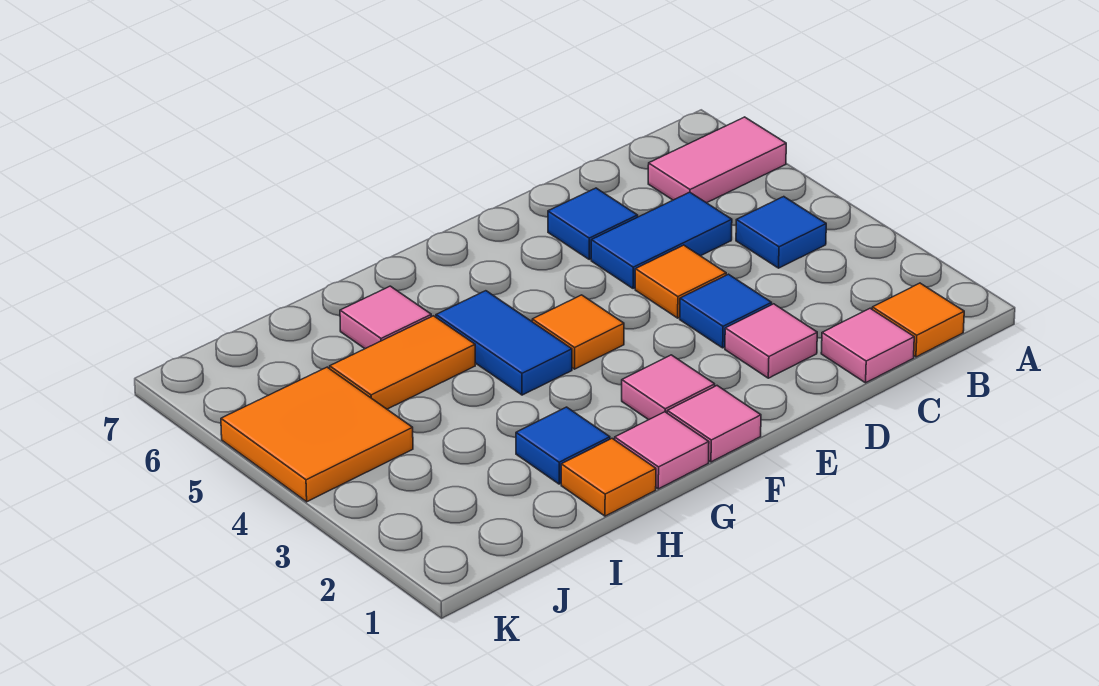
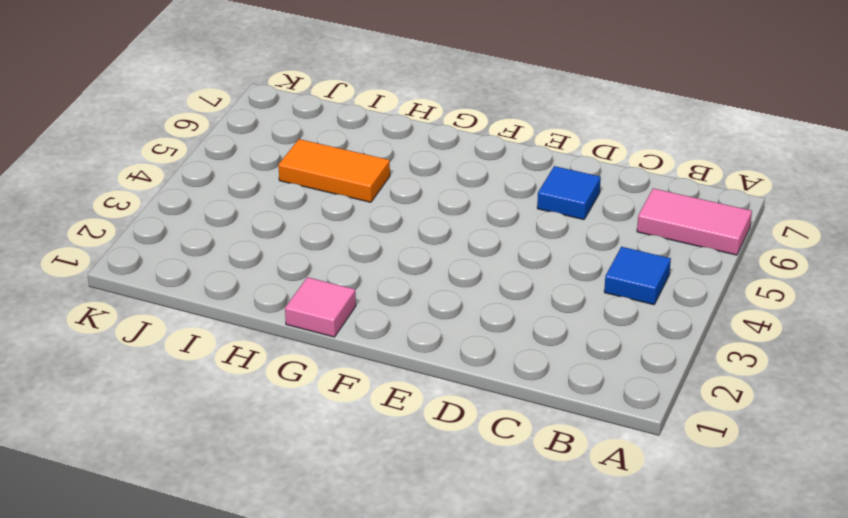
none -> orange tile B1 level 1
none -> pink tile C1 level 1
none -> blue tile C5:D5 level 1

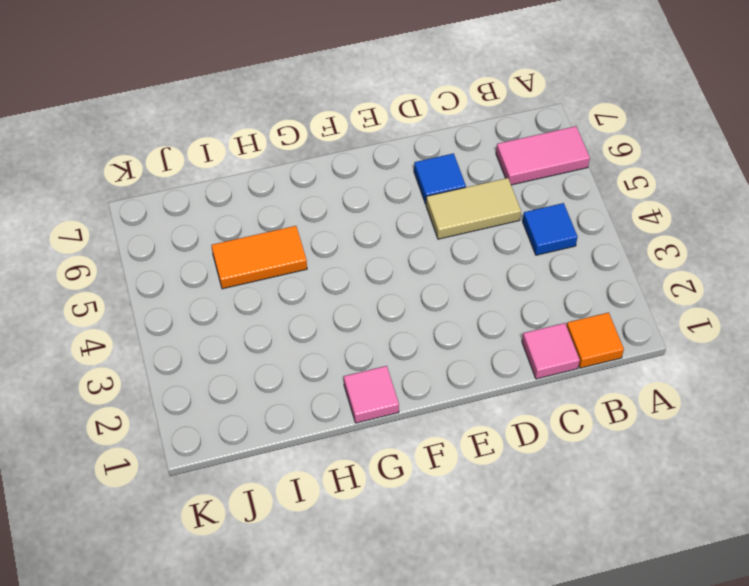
tan tile C5:D5 level 1 -> blue tile C5:D5 level 1
none -> pink tile D2 level 1
none -> blue tile D3 level 1
none -> orange tile D4 level 1

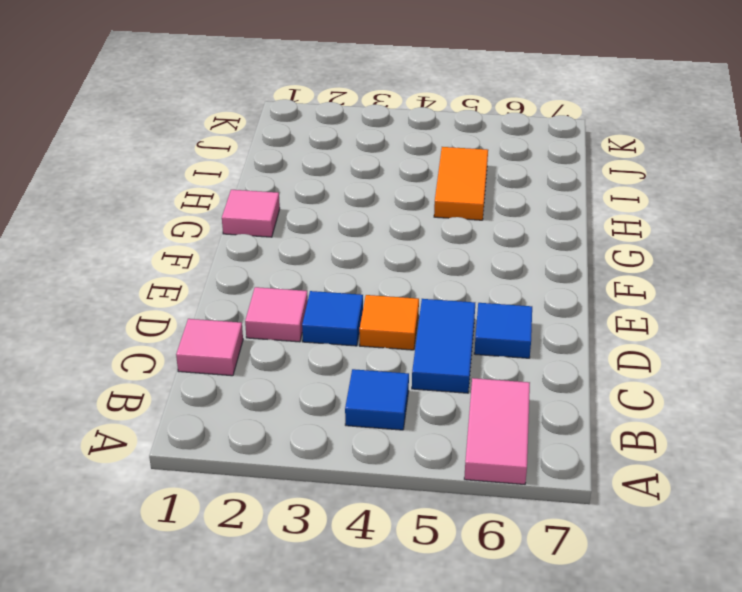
none -> orange tile B1 level 1
none -> pink tile F1 level 1
none -> pink tile F2 level 1

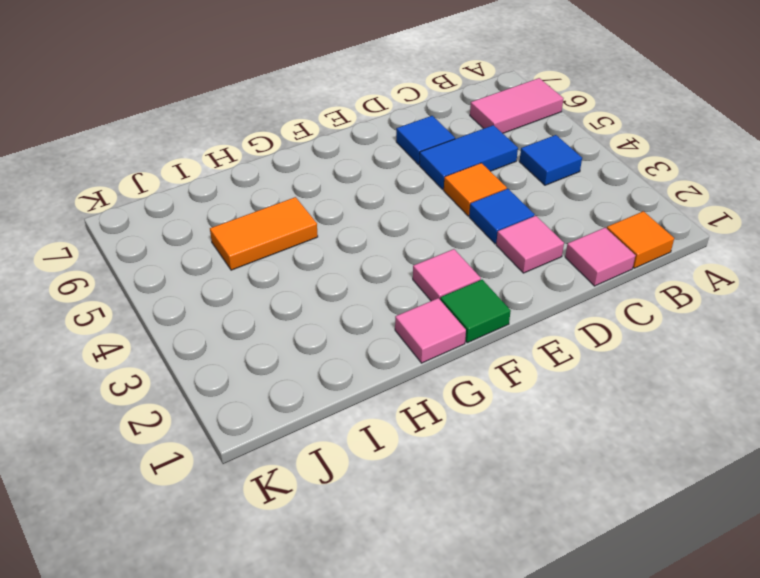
green tile F1 level 1 -> pink tile F1 level 1
none -> orange tile F4 level 1
none -> blue tile G4:G5 level 1
none -> orange tile H1 level 1

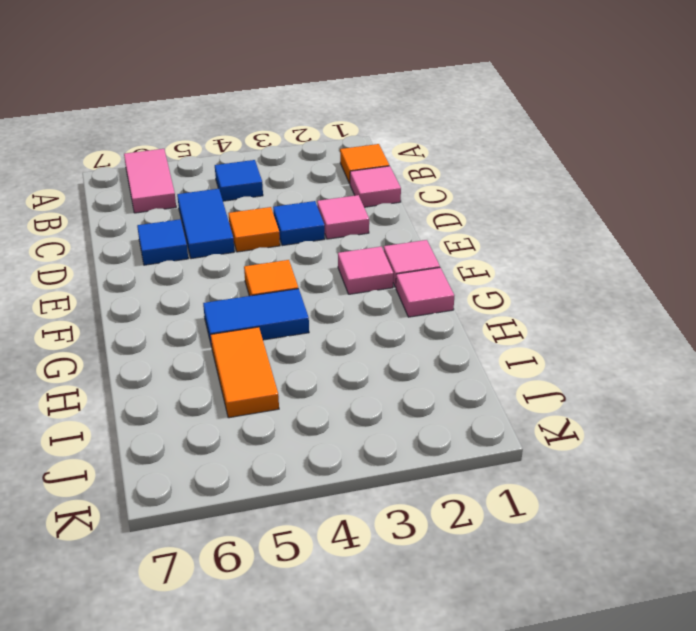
none -> orange tile H1 level 1
none -> blue tile H2 level 1
none -> pink tile H6 level 1

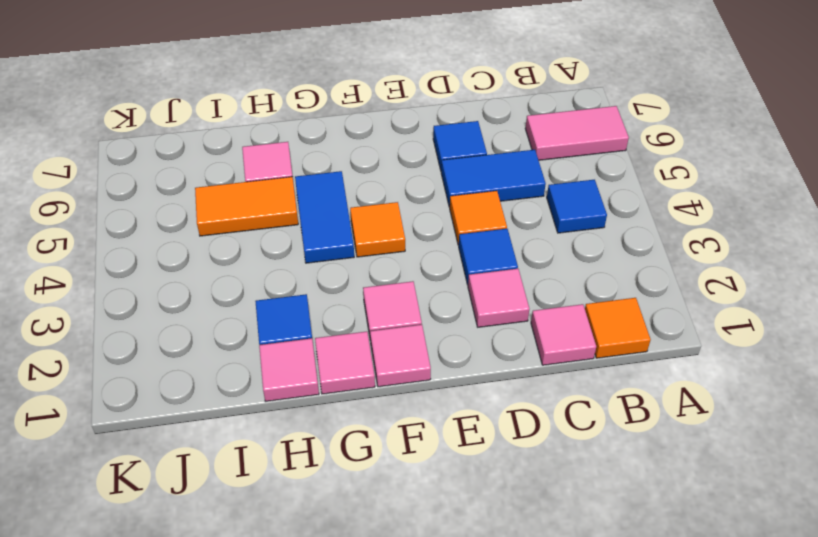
pink tile H1 level 1 -> orange tile H1 level 1
none -> orange tile J4:K5 level 1

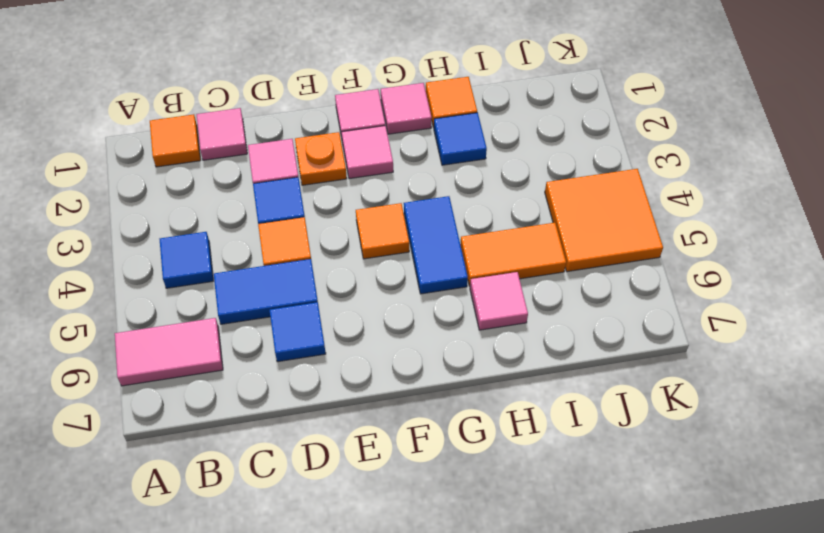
orange plate E2 level 1 -> none

